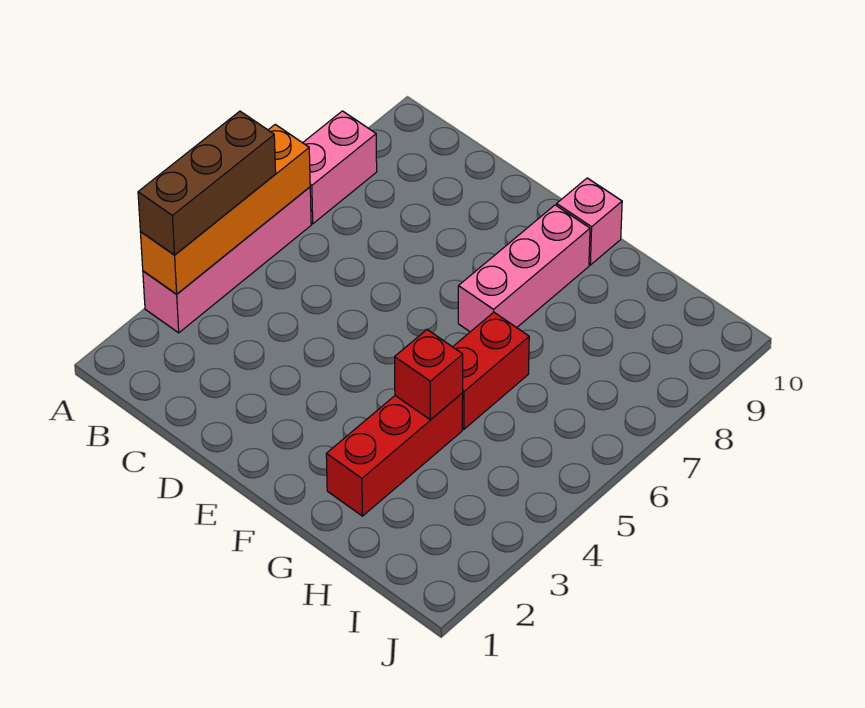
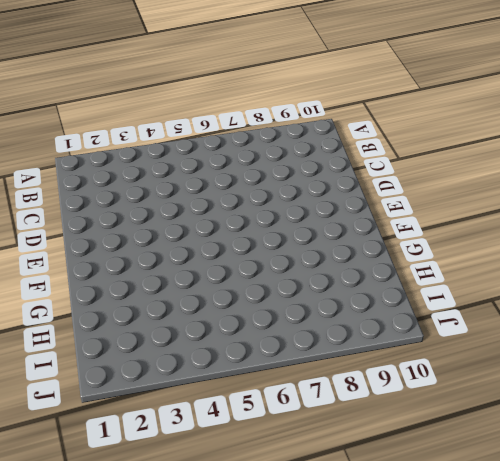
none -> pink brick A3:A6 level 1
none -> pink brick A7:A8 level 1

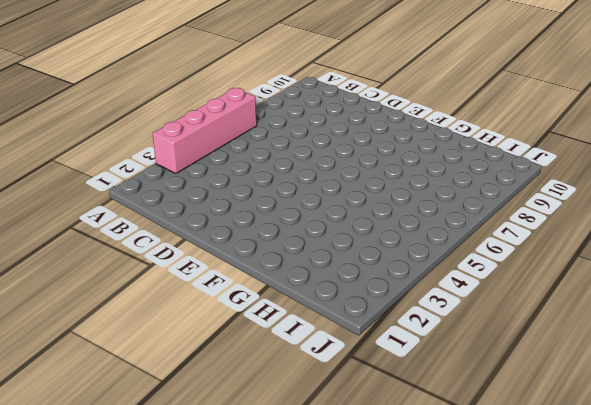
none -> pink brick A7:A8 level 1
none -> pink brick F7:F9 level 1

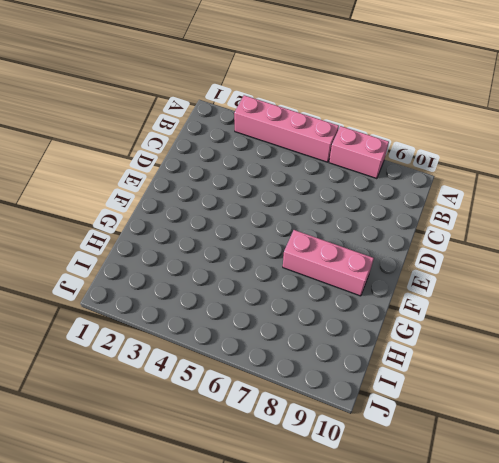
none -> pink brick F10 level 1
none -> red brick G2:G4 level 1

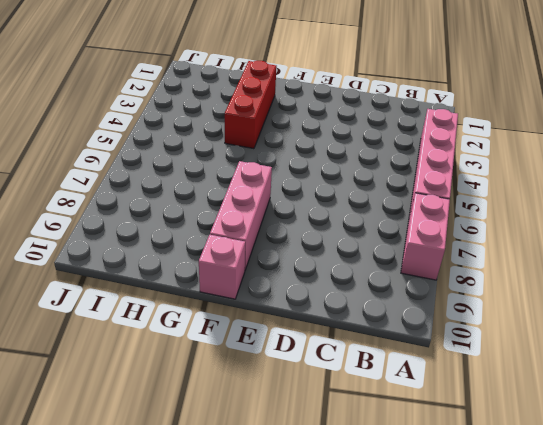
none -> red brick G5:G6 level 1
none -> orange brick A3:A6 level 2

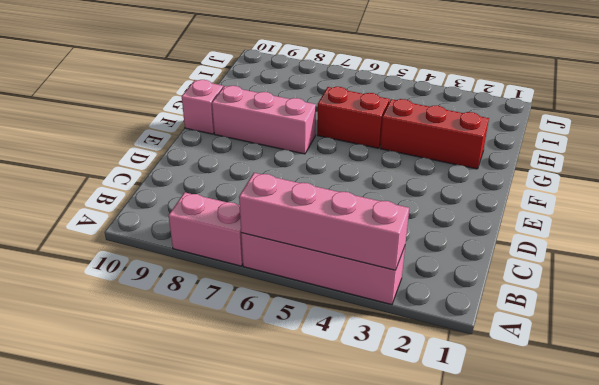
pink brick A3:A6 level 2 -> orange brick A3:A6 level 2
none -> red brick G4 level 2
none -> brown brick A3:A5 level 3

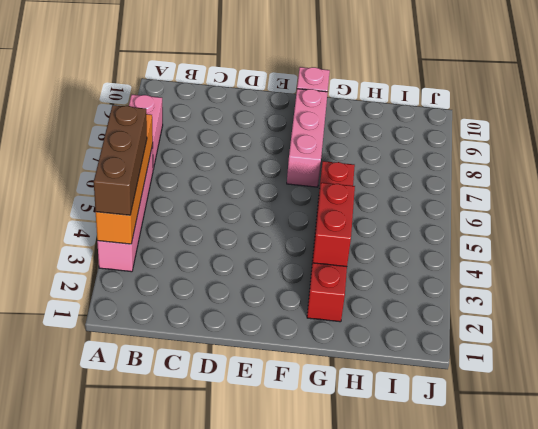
red brick G3:G4 level 2 -> red brick G4 level 2

